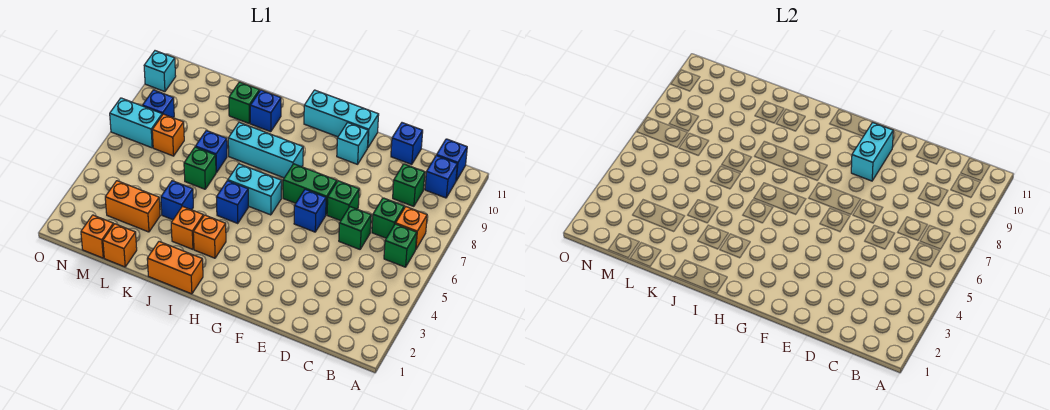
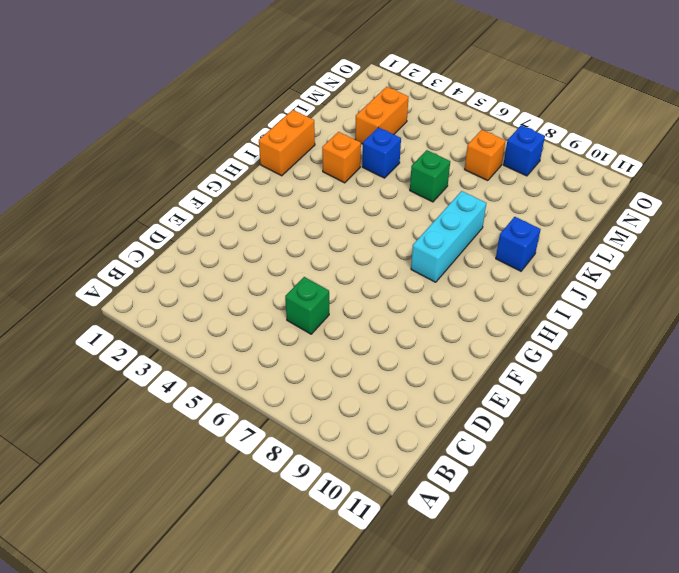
none -> green brick B6 level 1
none -> orange brick B7 level 1
none -> blue brick B10 level 1
none -> blue brick B11 level 1

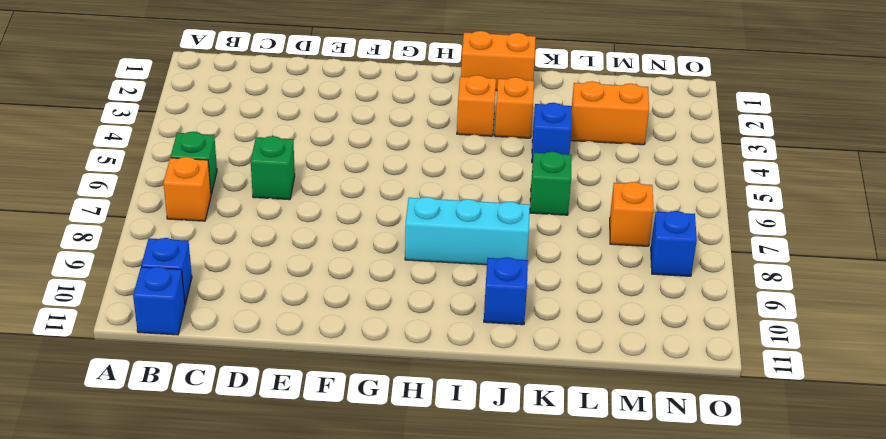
none -> green brick C7 level 1
none -> green brick C9 level 1
none -> blue brick D11 level 1
none -> green brick E7 level 1

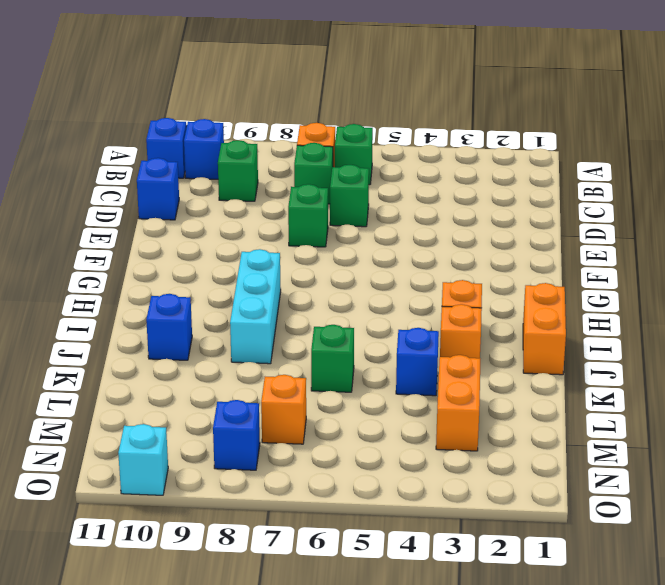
none -> blue brick F6 level 1
none -> green brick F7:G7 level 1
none -> cyan brick F10 level 1
none -> cyan brick F11:H11 level 1

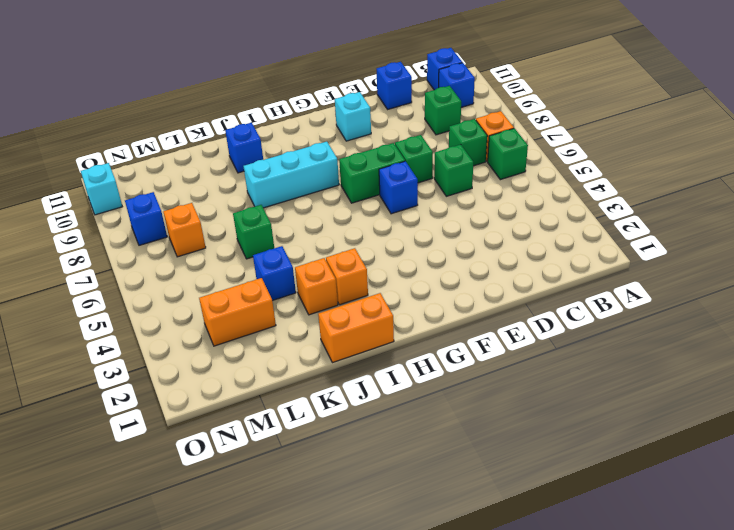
none -> cyan brick F11:H11 level 1
none -> cyan brick H6:I6 level 1
none -> blue brick I5 level 1
none -> blue brick K7 level 1

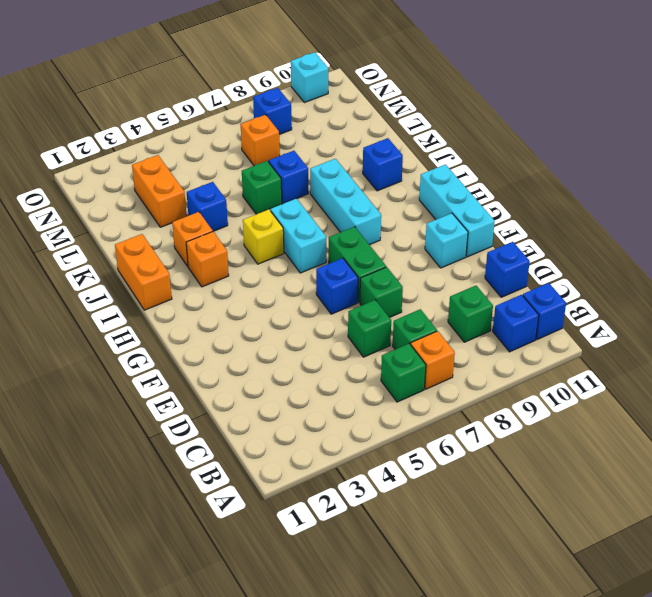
yellow brick I5 level 1 -> blue brick I5 level 1
none -> green brick K10 level 1
none -> orange brick L1 level 1
none -> orange brick M1 level 1
none -> cyan brick N7:O7 level 1

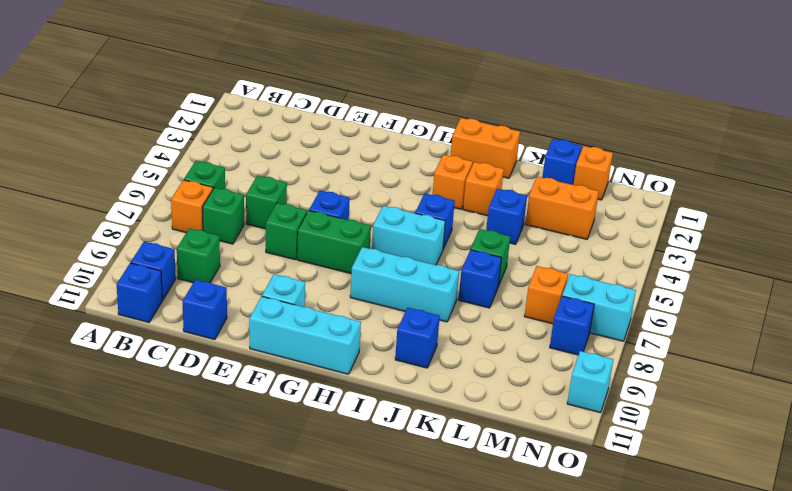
blue brick L1 level 1 -> orange brick L1 level 1
none -> green brick K10 level 1
none -> cyan brick F9:F10 level 2

